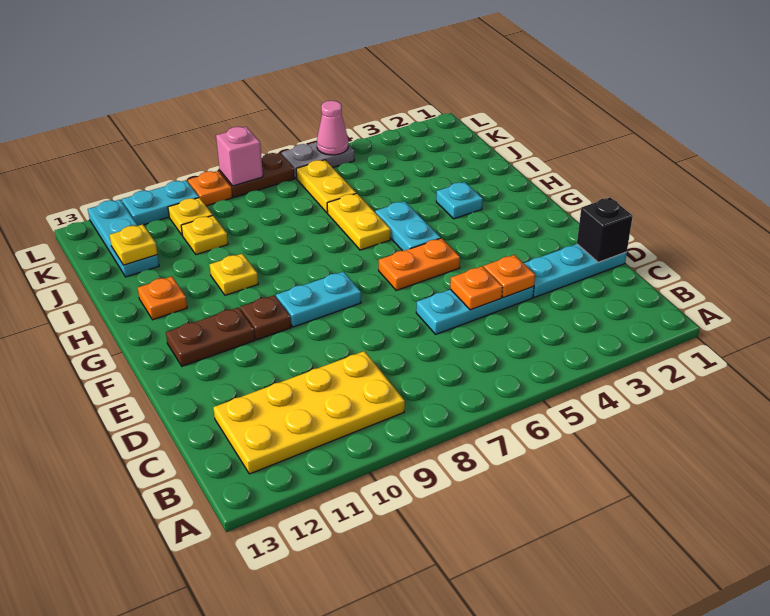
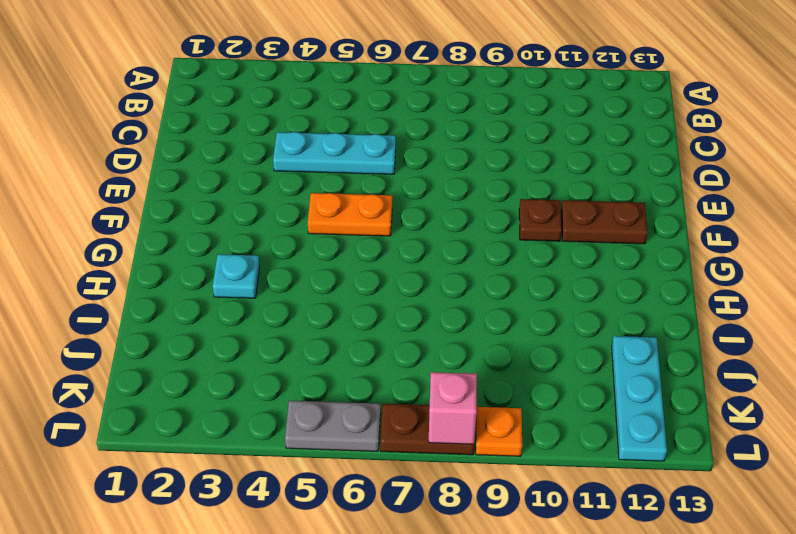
none -> yellow plate B9:C12 level 1
none -> cyan plate D1:D3 level 1
none -> cyan plate F8:F9 level 1

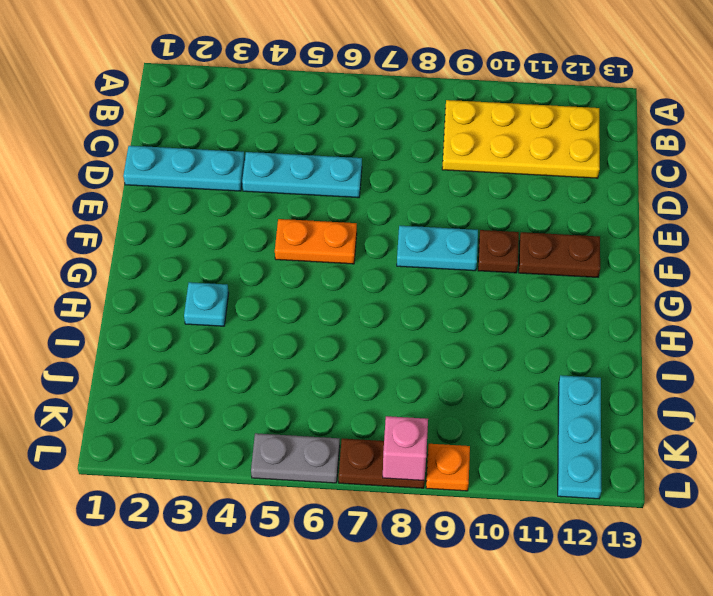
none -> cyan plate G5:H5 level 1
none -> yellow plate H6:I6 level 1
none -> yellow plate H10 level 1

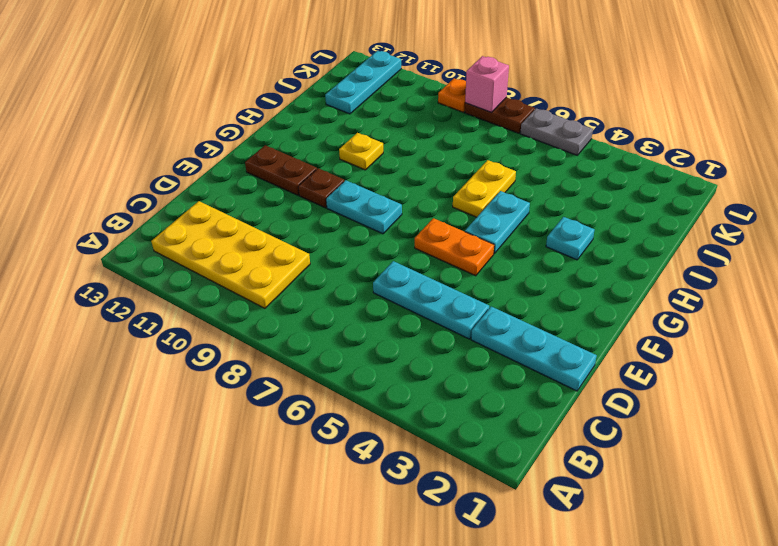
none -> orange plate H12 level 1
none -> yellow plate J6:K6 level 1
none -> yellow plate J10 level 1

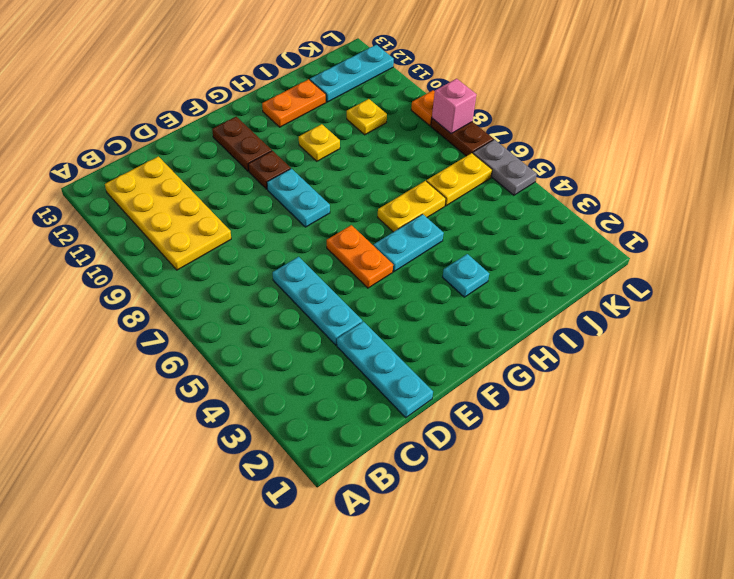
orange plate H12:I12 level 1 -> orange plate H12 level 1
none -> yellow plate K10 level 1
none -> cyan plate L10:L11 level 1
none -> black brick D1 level 2

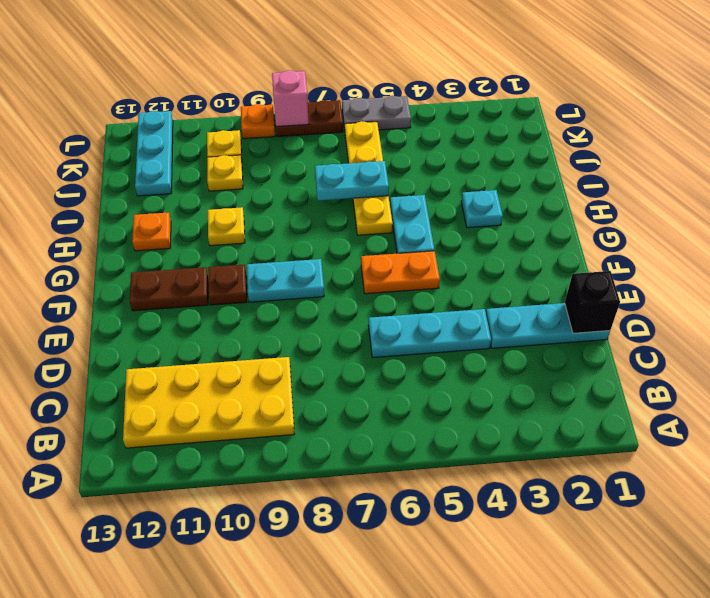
cyan plate I6:I7 level 2 -> cyan plate L10:L11 level 1
none -> orange plate D4 level 2
none -> orange plate D5 level 2
none -> yellow plate J12 level 2

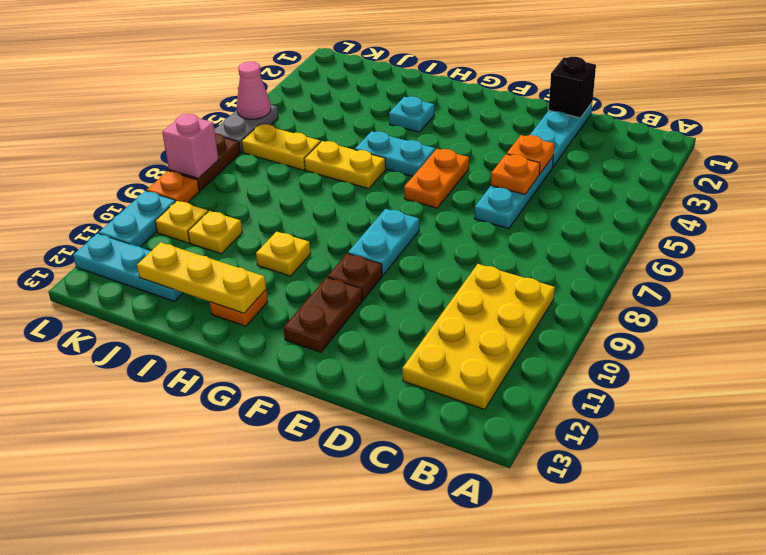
yellow plate H12:J12 level 2 -> yellow plate J12 level 2

